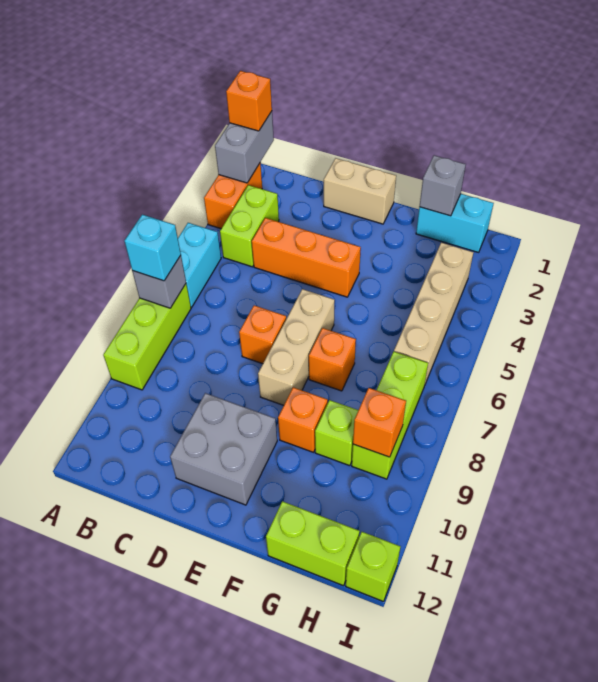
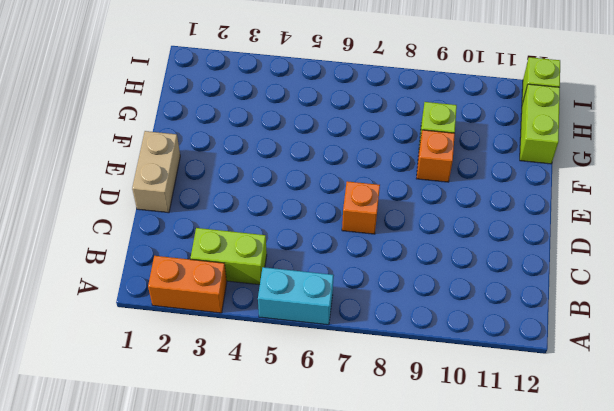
none -> lime brick A7:A9 level 1
none -> orange brick C4:E4 level 1
none -> grey brick D10:E11 level 1

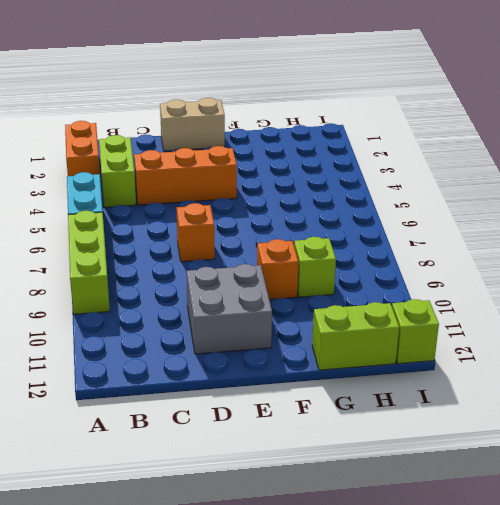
none -> tan brick E6:E8 level 1
none -> orange brick F7 level 1
none -> cyan brick G1:H1 level 1

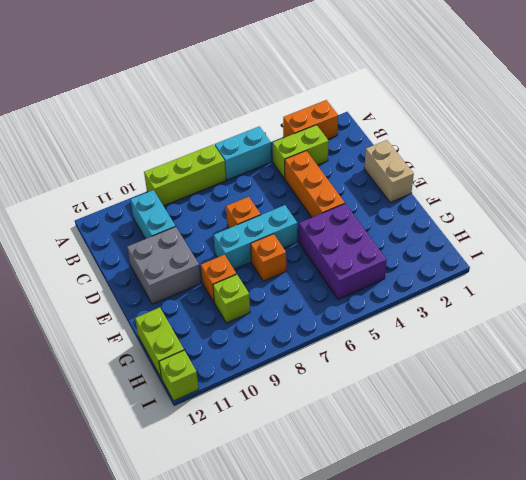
cyan brick B10:C10 level 1 -> cyan brick G1:H1 level 1
cyan brick E6:E8 level 1 -> tan brick E6:E8 level 1
purple brick F4:H5 level 1 -> tan brick H3:H6 level 1
none -> lime brick H7:H9 level 1
none -> grey brick A1:A2 level 2
none -> grey brick A7 level 2

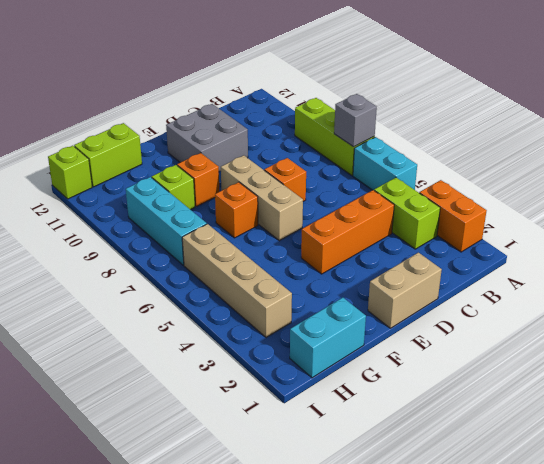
cyan brick H7:H9 level 1 -> lime brick H7:H9 level 1
none -> grey brick A1:A2 level 2
none -> grey brick G1 level 2
none -> orange brick H9 level 2

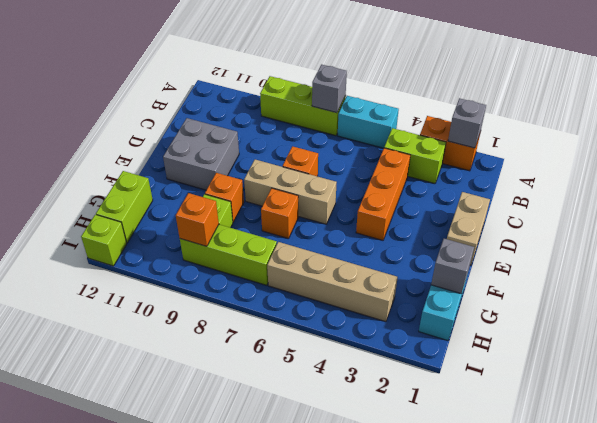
grey brick A2 level 2 -> grey brick A1:A2 level 2
none -> orange brick A1 level 3
none -> cyan brick A7 level 3

